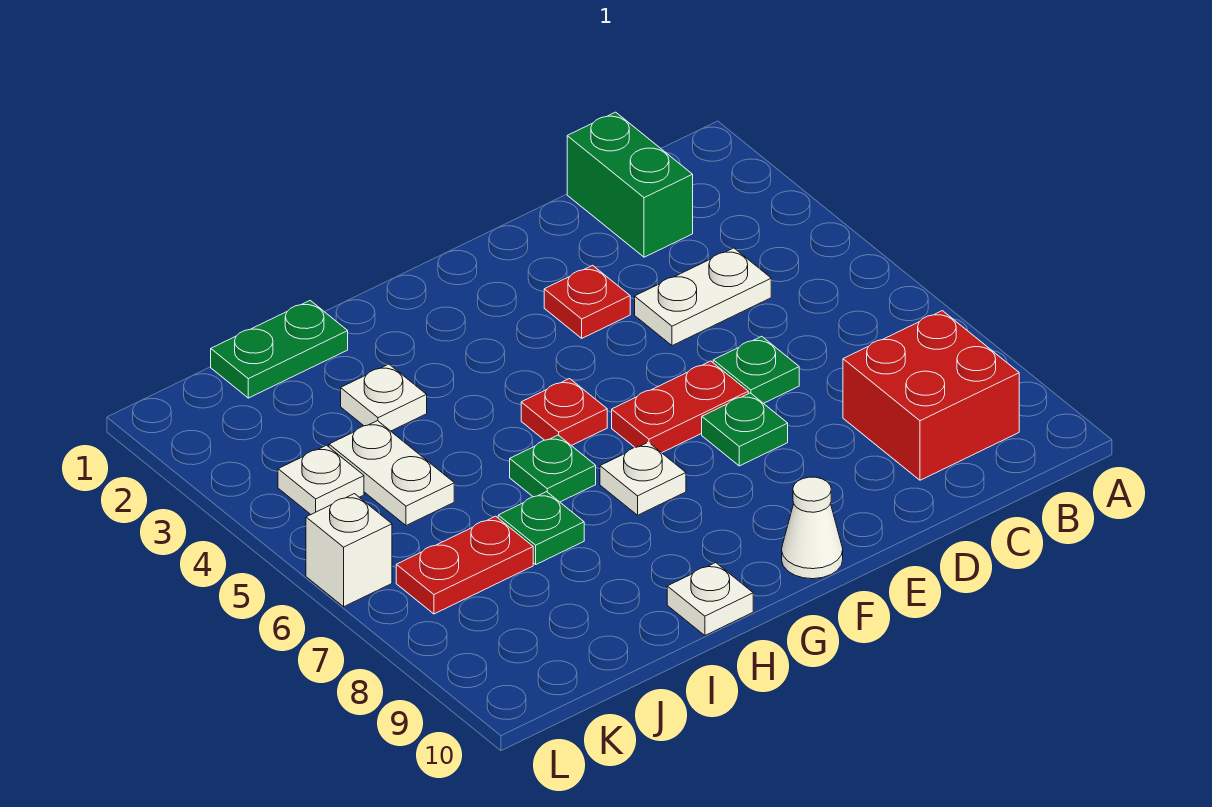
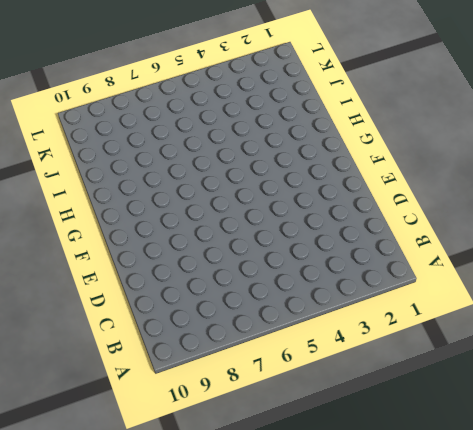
none -> red brick B8:C9 level 1
none -> green brick C1:C2 level 1
none -> white plate C4:D4 level 1

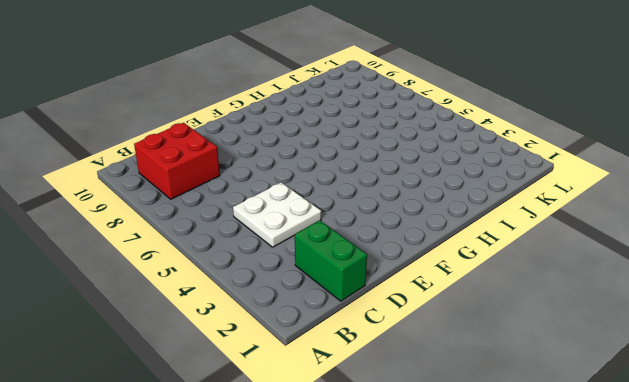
white plate C4:D5 level 1 -> white plate C4:D4 level 1
none -> green plate D6 level 1
none -> red plate E3 level 1
none -> red plate E6:F6 level 1

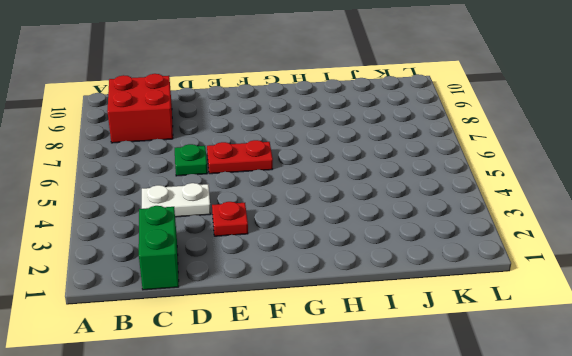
none -> green plate E7 level 1
none -> white cone F10 level 1
none -> red plate G5 level 1

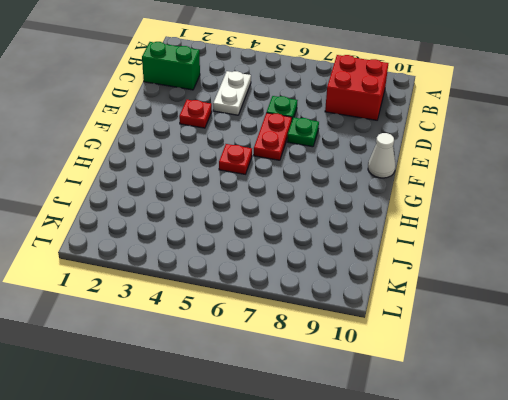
none -> white plate G7 level 1
none -> green plate H6 level 1
none -> white plate H10 level 1

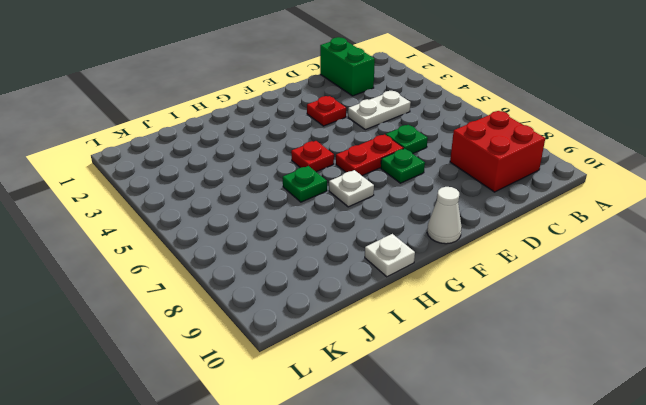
none -> green plate I1:J1 level 1
none -> white plate I3 level 1
none -> green plate I7 level 1

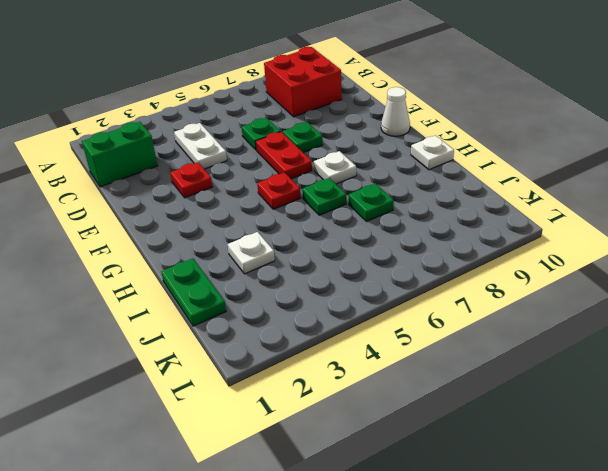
none -> white plate J4:J5 level 1
none -> red plate J7:K7 level 1
none -> white plate K4 level 1

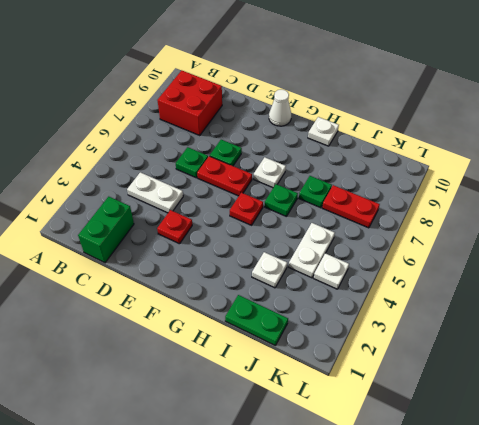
none -> white brick L6 level 1

